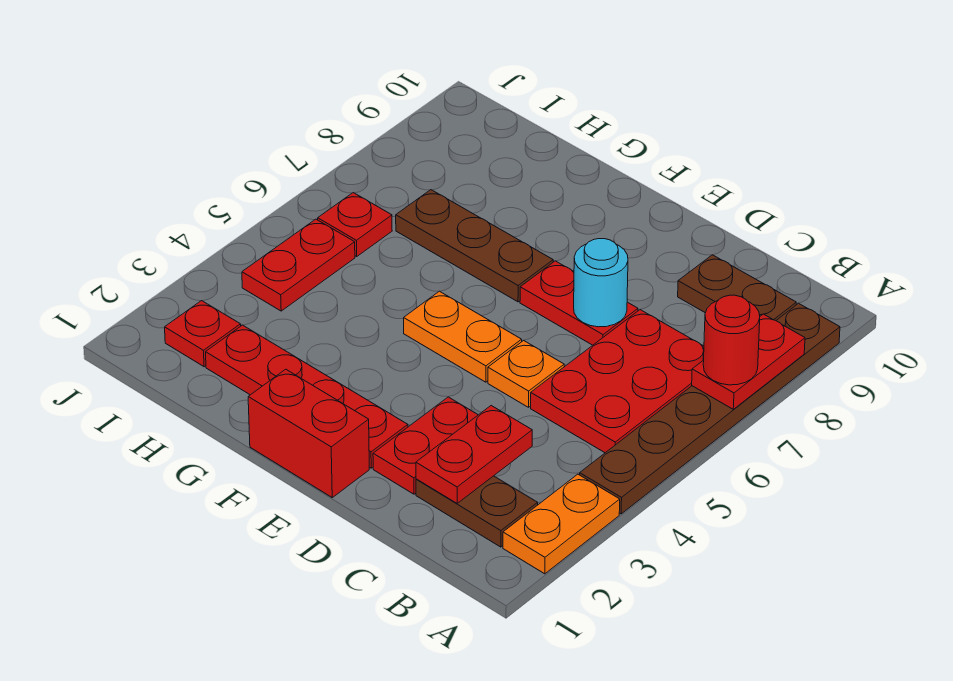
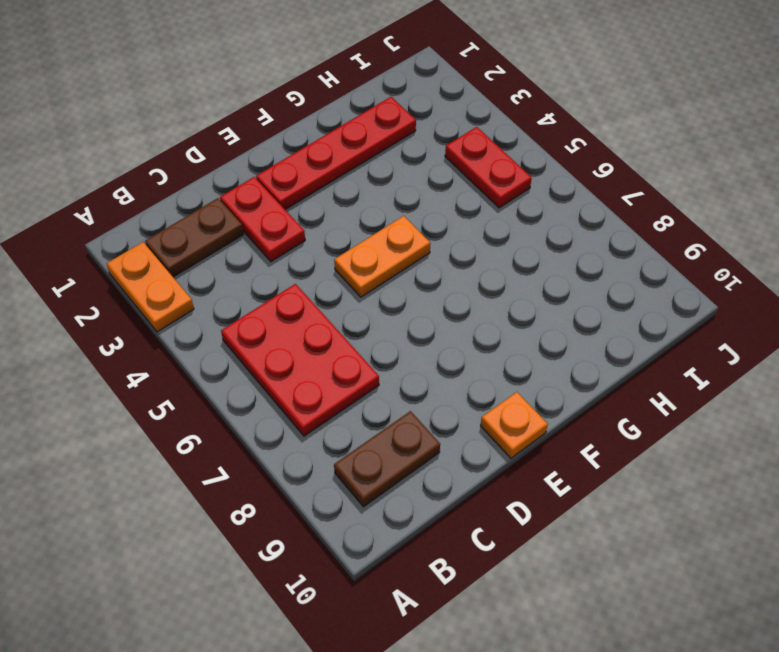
orange plate E10 level 1 -> orange plate D5 level 1
none -> brown plate A4:A9 level 1
none -> red plate D7:E7 level 1
none -> red brick E1:F1 level 1

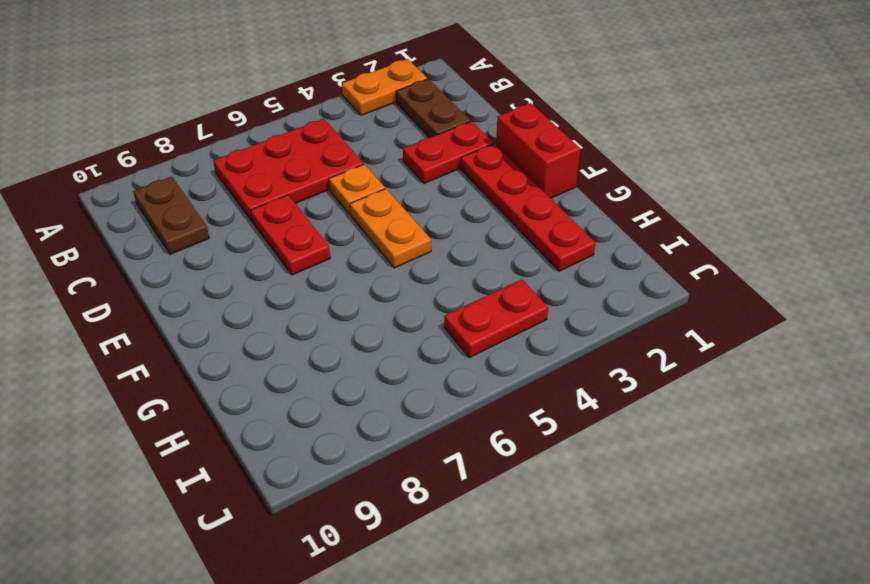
none -> brown plate A4:A9 level 1
none -> brown plate F7:H7 level 1
none -> red plate I2 level 1

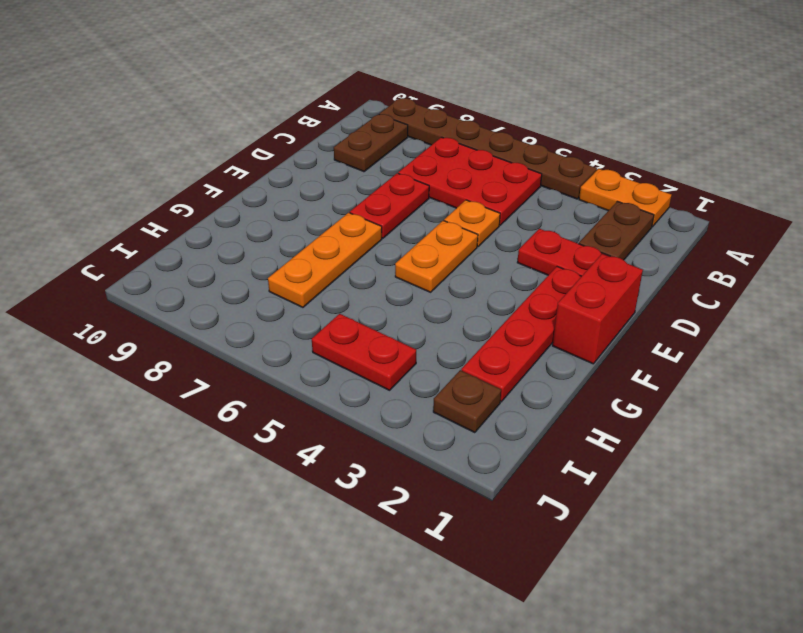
orange plate F7:H7 level 1 -> brown plate F7:H7 level 1
brown plate I2 level 1 -> red plate I2 level 1
none -> red plate I6 level 1
none -> red plate A7:A8 level 2
none -> red plate C2:C3 level 2

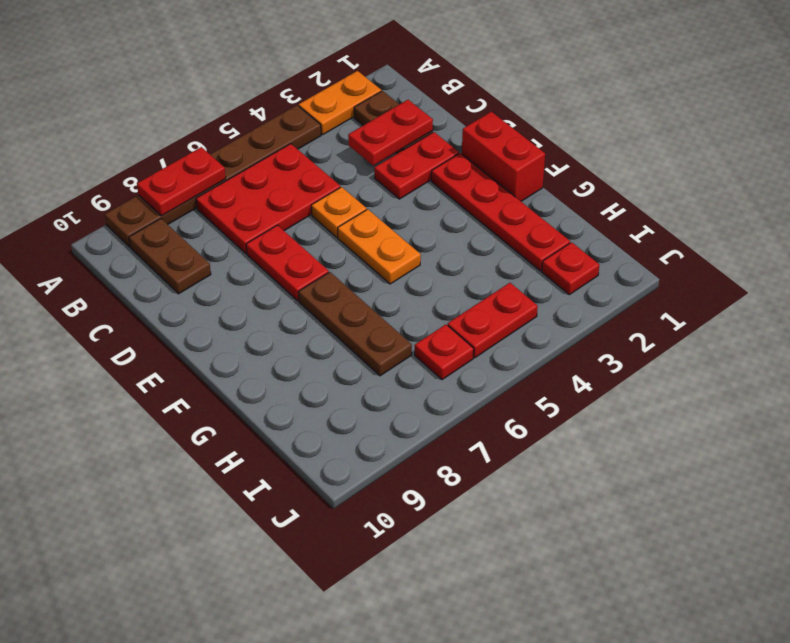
none -> cyan round brick D7 level 2
none -> red round brick A7 level 3

